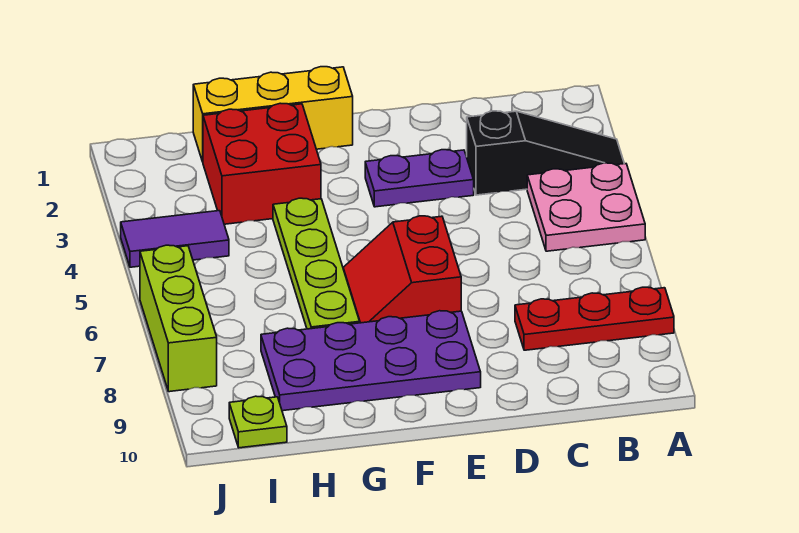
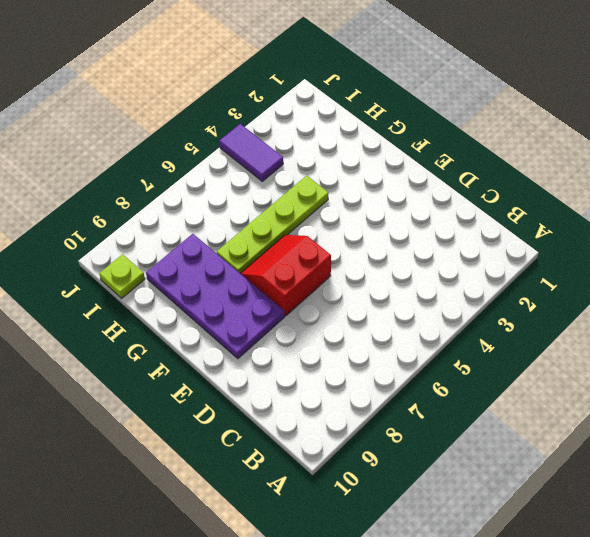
none -> black slope A3:C3 level 1 top C
none -> pink plate A4:B5 level 1
none -> red plate A8:C8 level 1

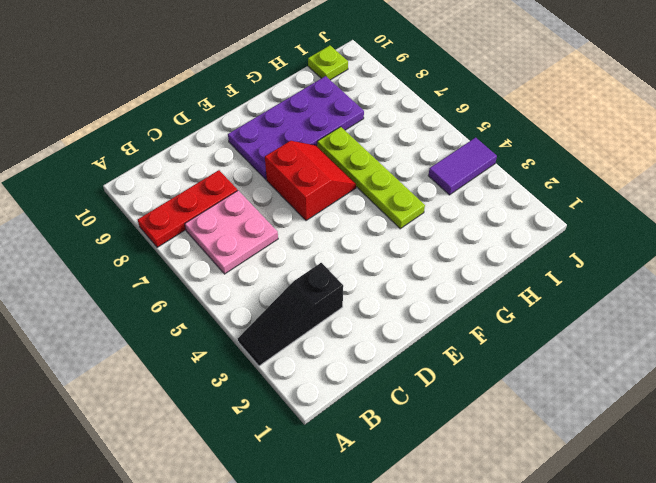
pink plate B6:C7 level 1 -> pink plate A4:B5 level 1
none -> purple plate D3:E3 level 1
none -> yellow brick F1:H1 level 1
none -> red brick G2:H3 level 1

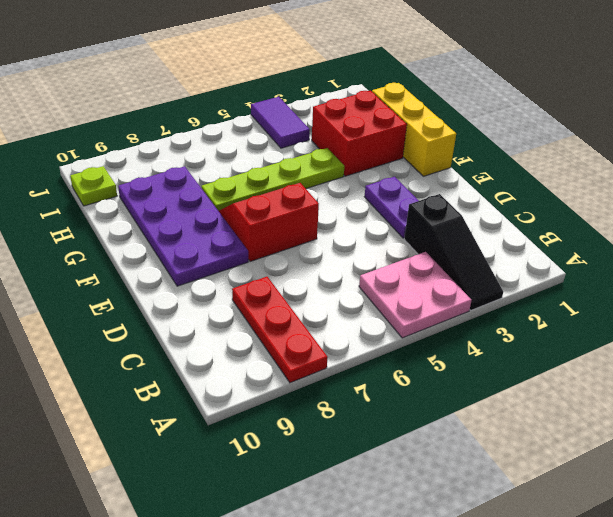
none -> lime brick J6:J8 level 1

